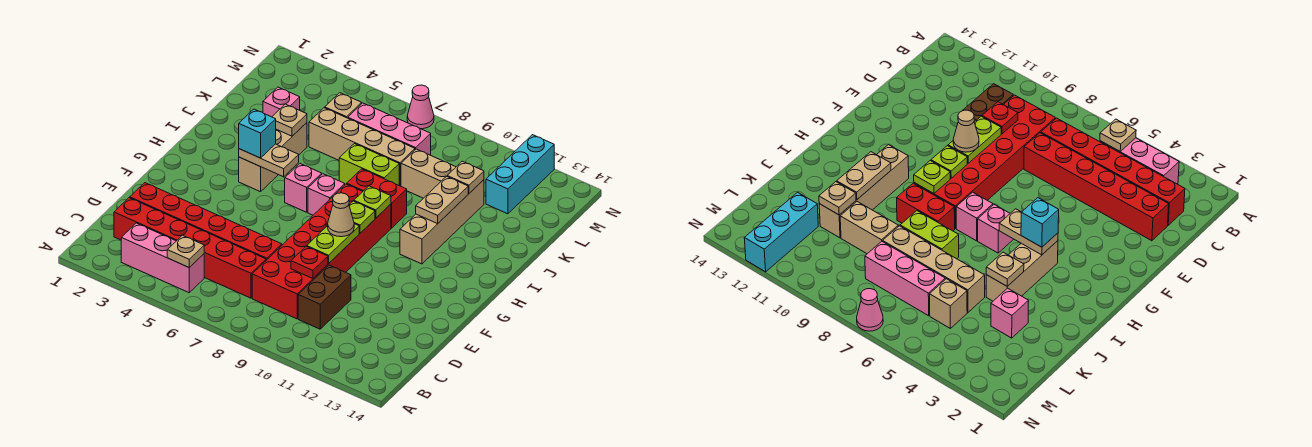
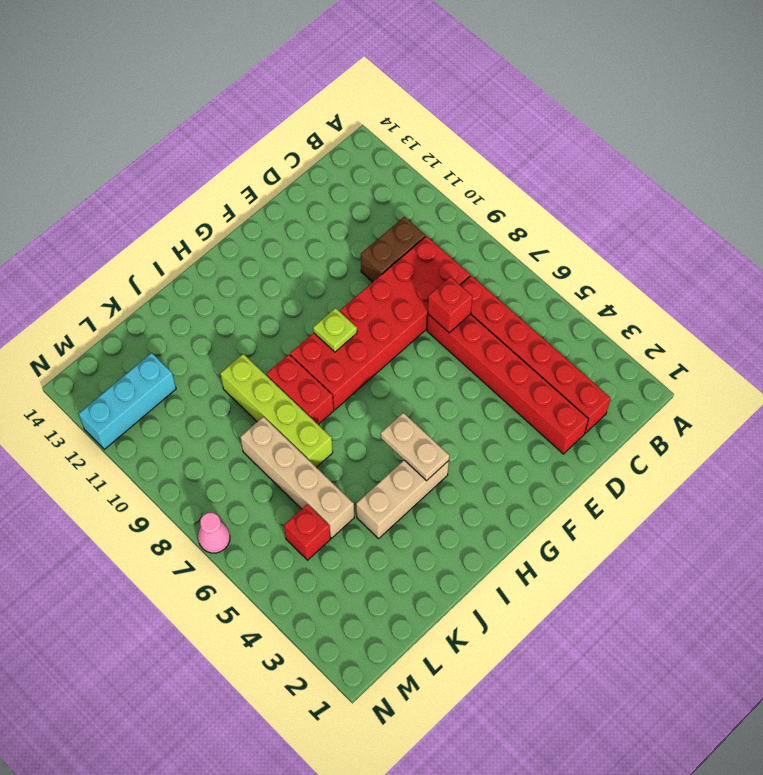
red brick D7 level 2 -> none
lime brick J7:J10 level 1 -> lime brick J7:J8 level 1
red brick L5 level 1 -> tan brick L5 level 1
none -> pink brick B3:B5 level 1
none -> pink brick H6 level 1
none -> pink brick H7 level 1

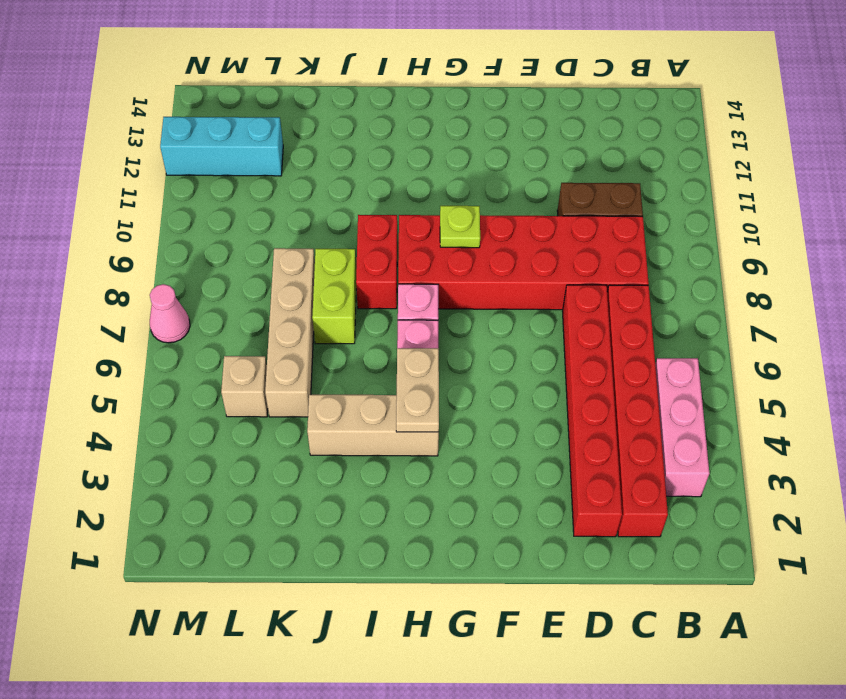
none -> tan brick H11:K11 level 1
none -> pink brick K3 level 1
none -> tan brick K9:K10 level 1

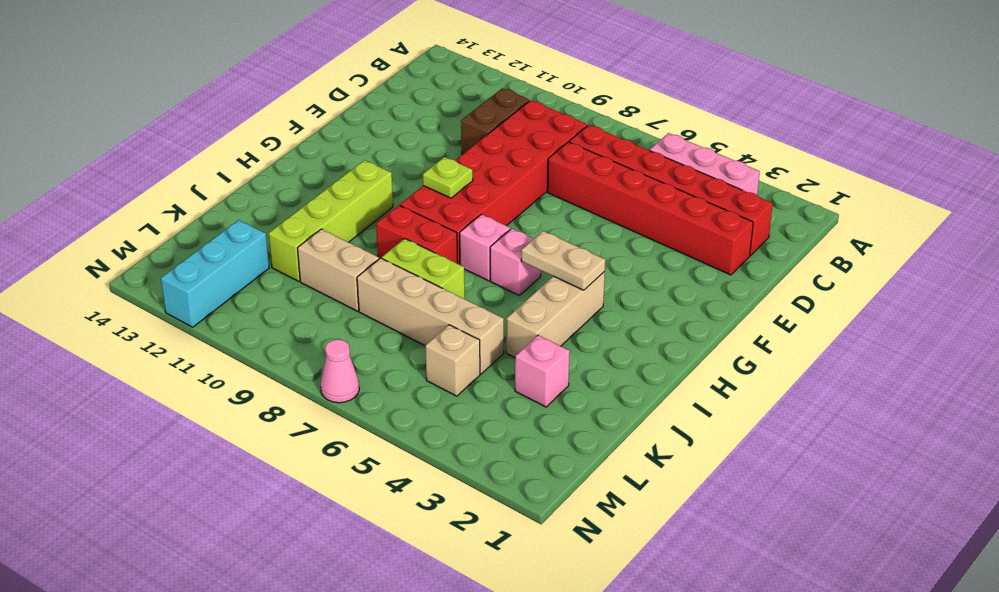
lime brick H11:K11 level 1 -> tan brick H11:K11 level 1
none -> pink brick L6:L8 level 1
none -> tan plate B5 level 2
none -> red plate D9 level 2

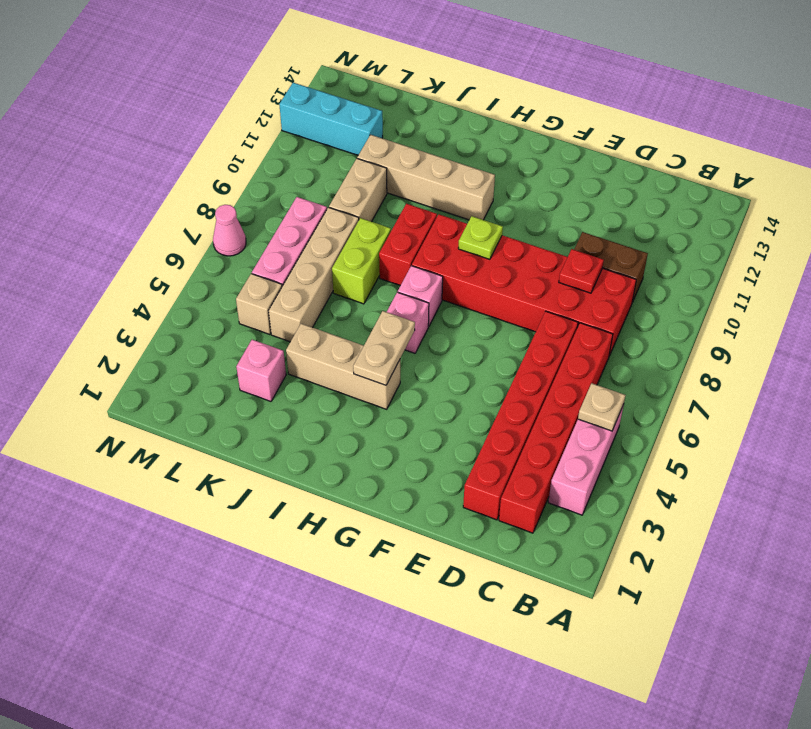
none -> lime plate E9:F9 level 2
none -> lime plate H9 level 2
none -> tan plate I11:J11 level 2

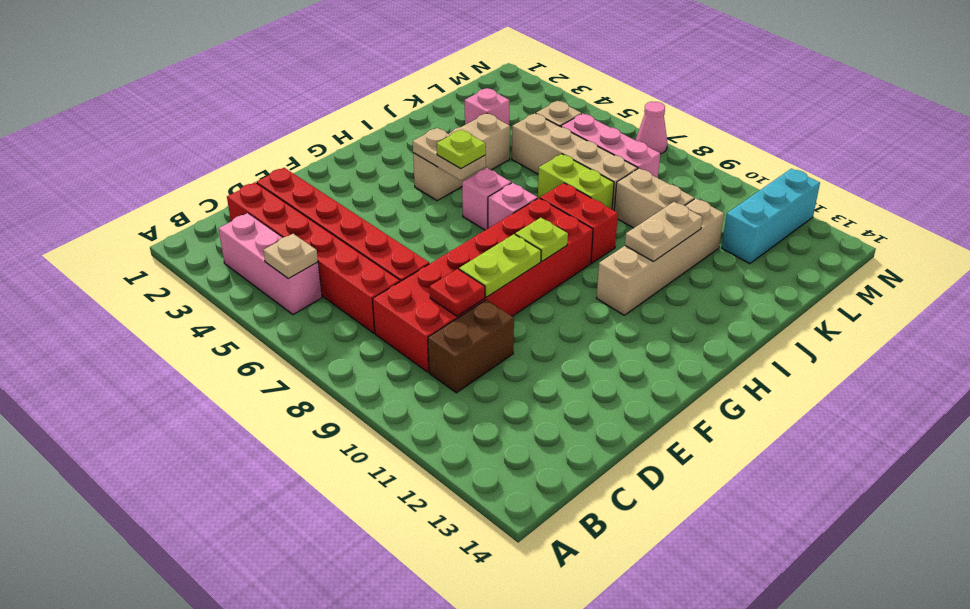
lime plate H5 level 3 -> lime plate H9 level 2
none -> tan plate J4 level 2
none -> tan plate K11 level 2
none -> tan cone F9 level 3

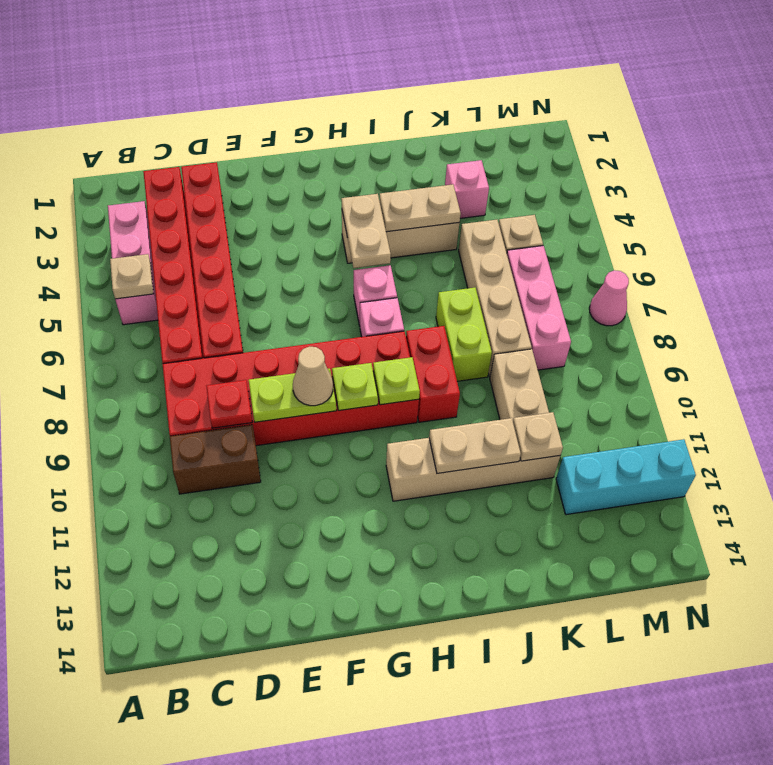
tan plate I4:J4 level 2 -> tan plate J4 level 2
none -> cyan brick H4 level 3

